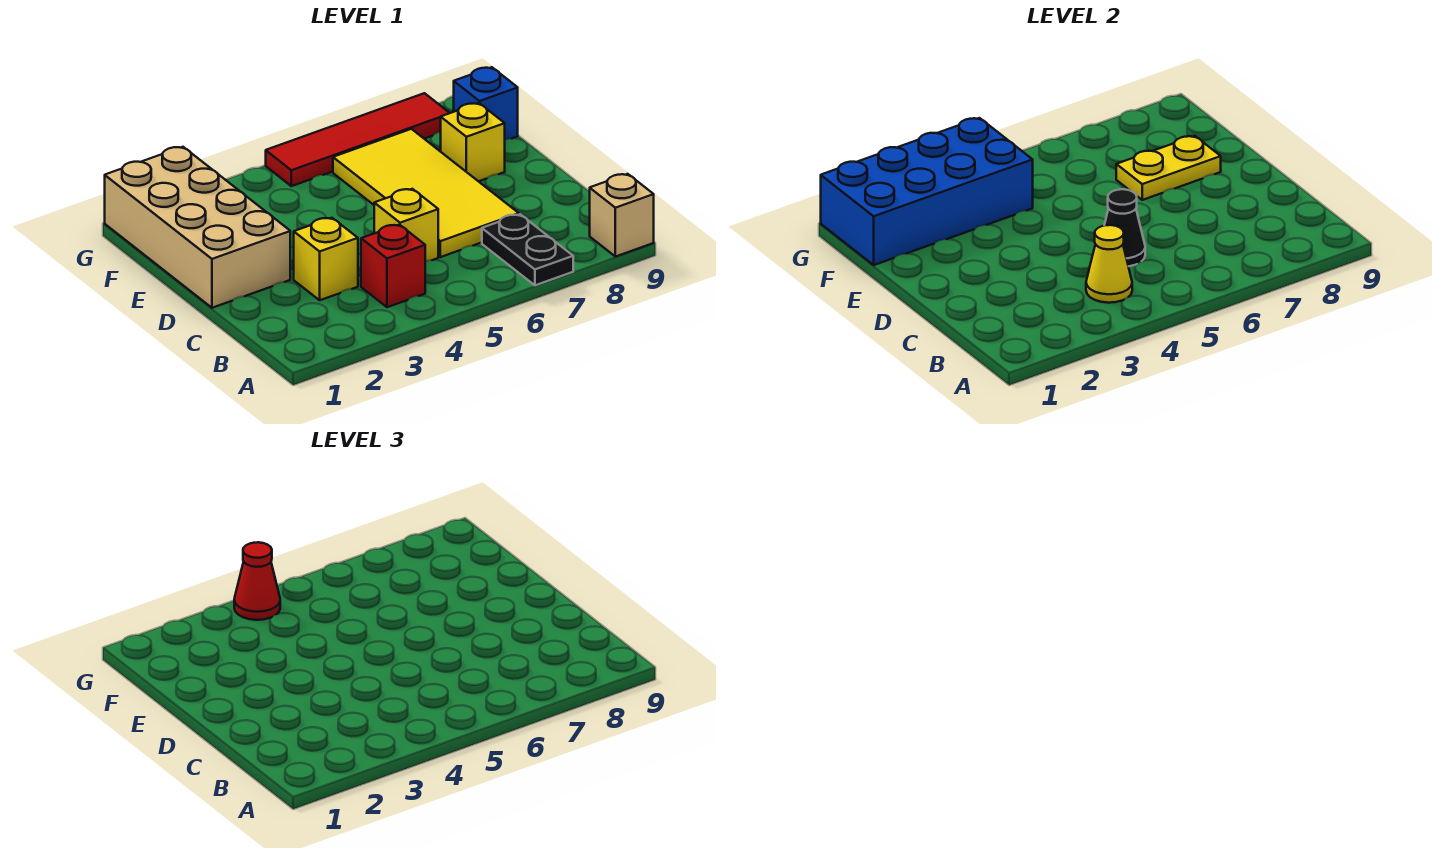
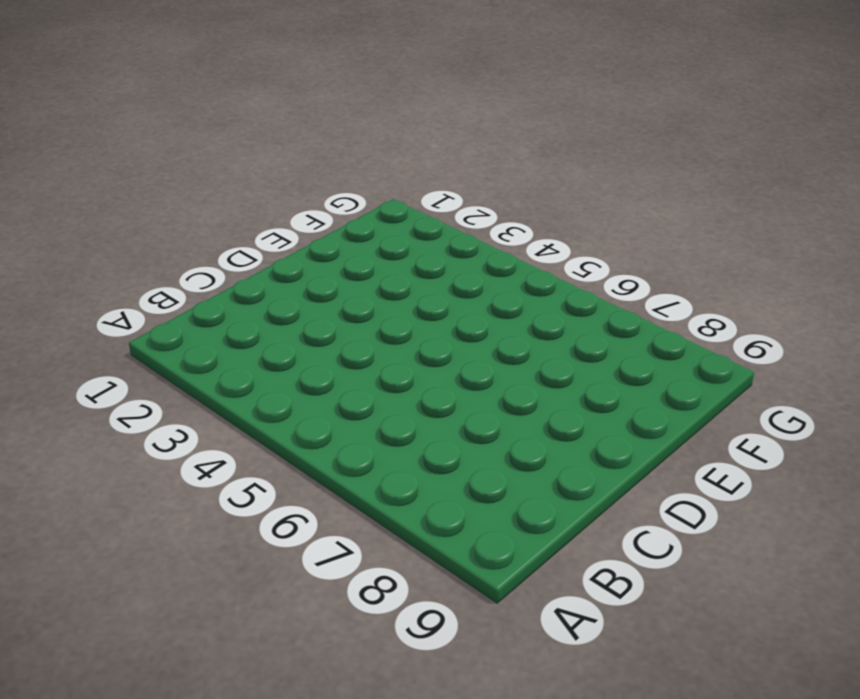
none -> black plate A7:B7 level 1
none -> tan brick A9 level 1
none -> red brick B4 level 1

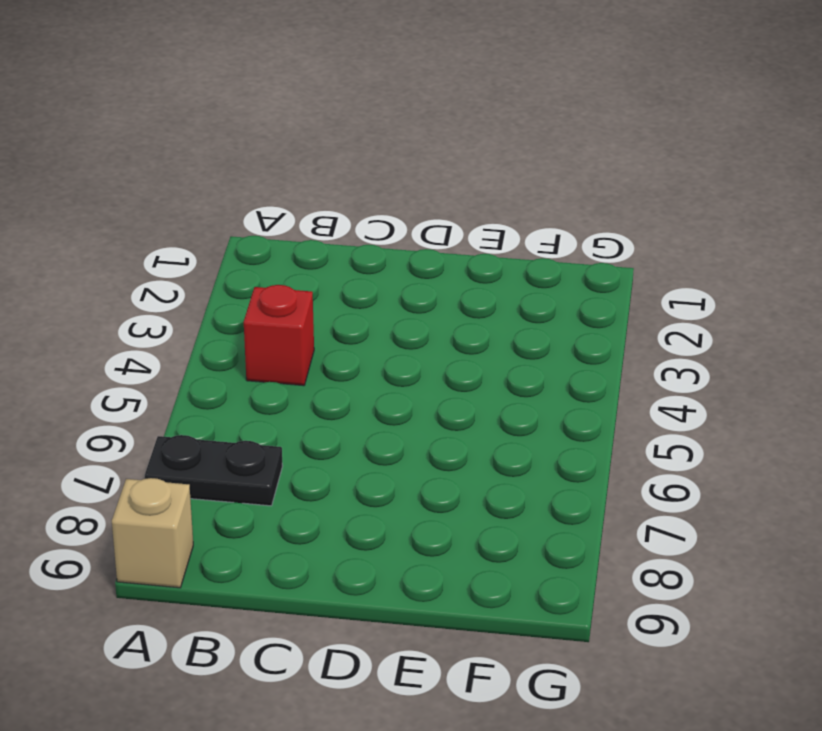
none -> yellow brick C3 level 1
none -> yellow brick C5 level 1
none -> yellow tile C6:F7 level 1

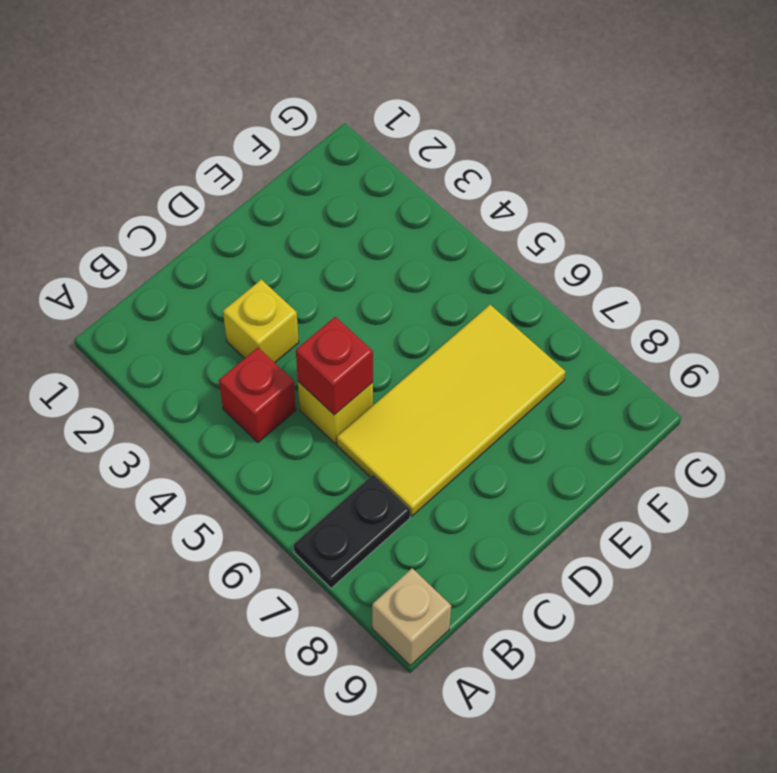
red brick C5 level 2 -> black cone C5 level 2
none -> tan brick D1:G2 level 1
none -> yellow brick E8 level 1
none -> blue brick F9 level 1

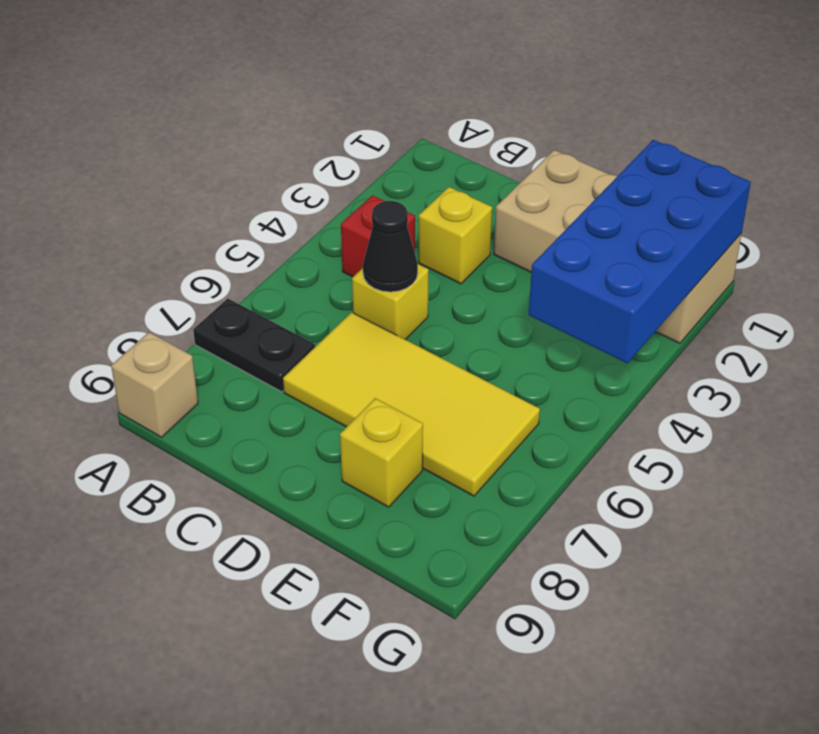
none -> blue brick F9 level 1
none -> red tile G5:G8 level 1
none -> yellow cone B4 level 2

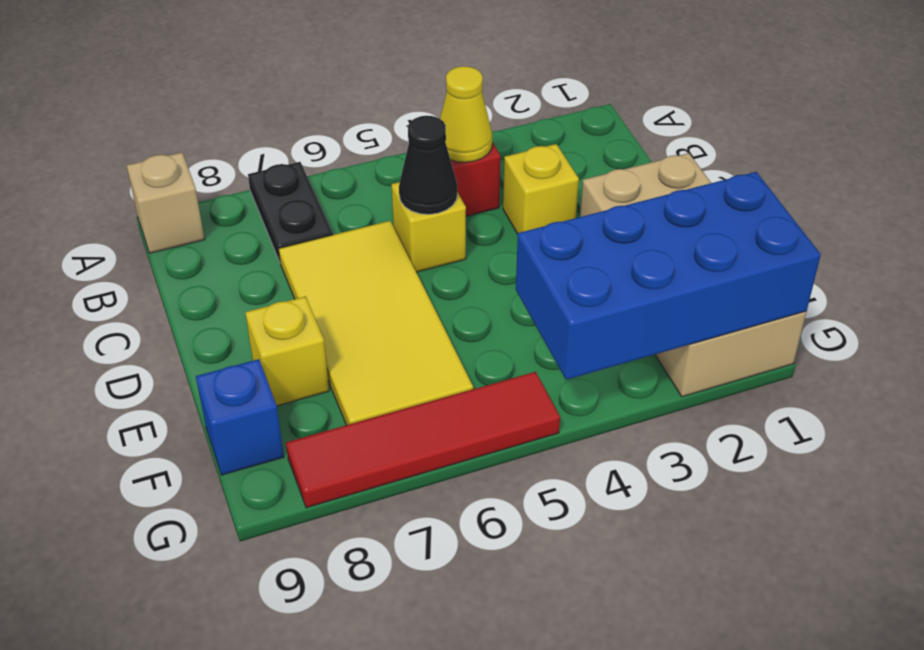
none -> yellow plate E7:E8 level 2
none -> red cone G4 level 3

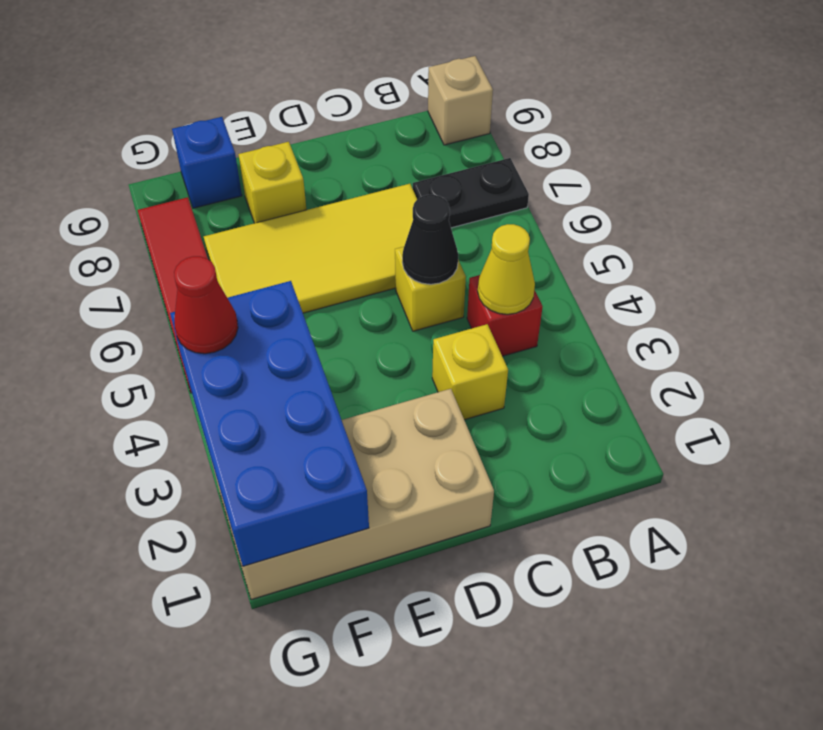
none -> yellow plate E7:E8 level 2

